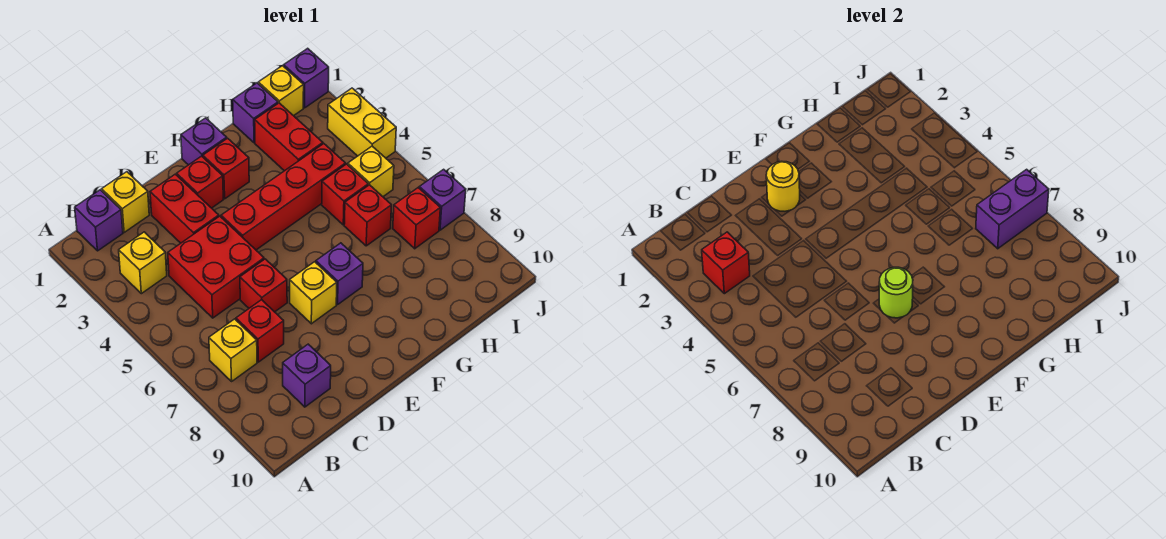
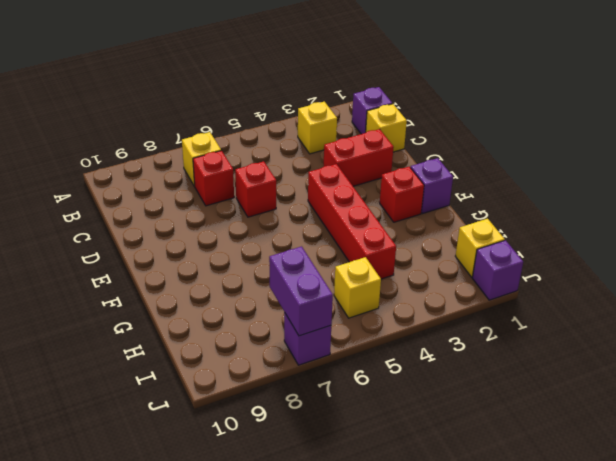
none -> red brick C4:D5 level 1
none -> purple brick C9 level 1
none -> red brick E2 level 1

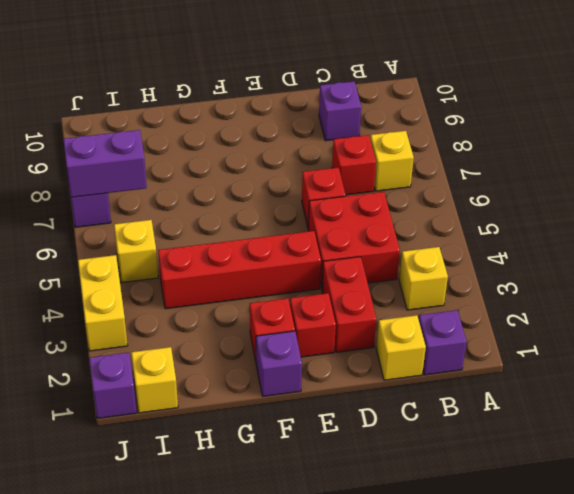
none -> yellow brick E7 level 1
none -> purple brick F7 level 1
none -> purple brick H1 level 1

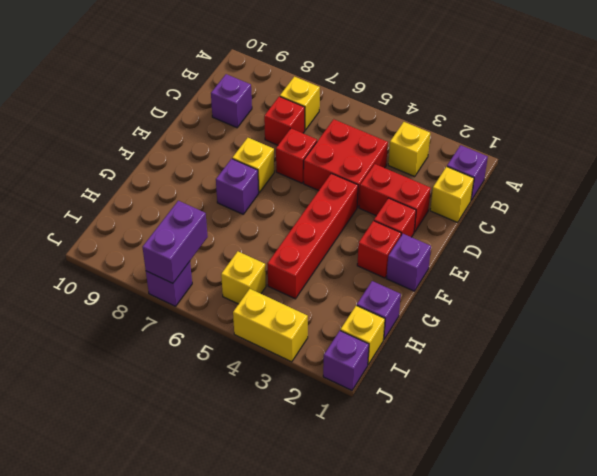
none -> red brick H2:H3 level 1
none -> red brick H5 level 1
none -> red brick H6 level 1

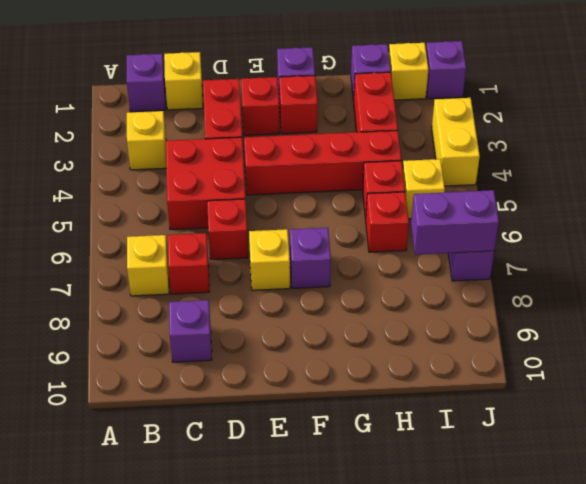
none -> red brick I7 level 1
none -> red brick B3 level 2
none -> yellow round brick E2 level 2

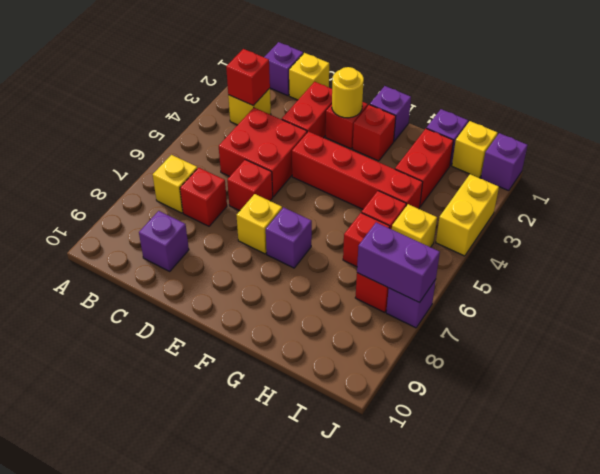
none -> lime round brick E7 level 2

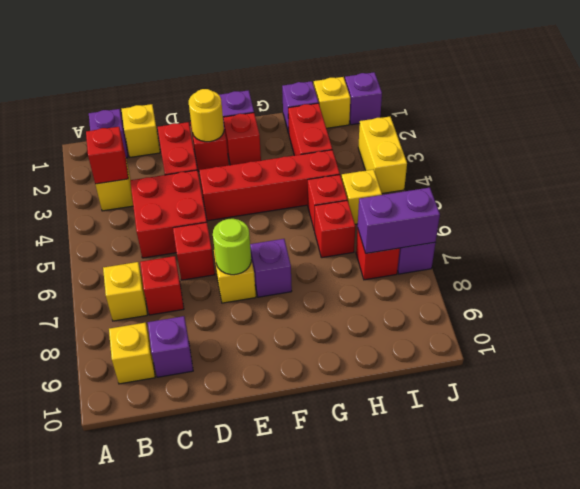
yellow brick B9 level 1 -> none

